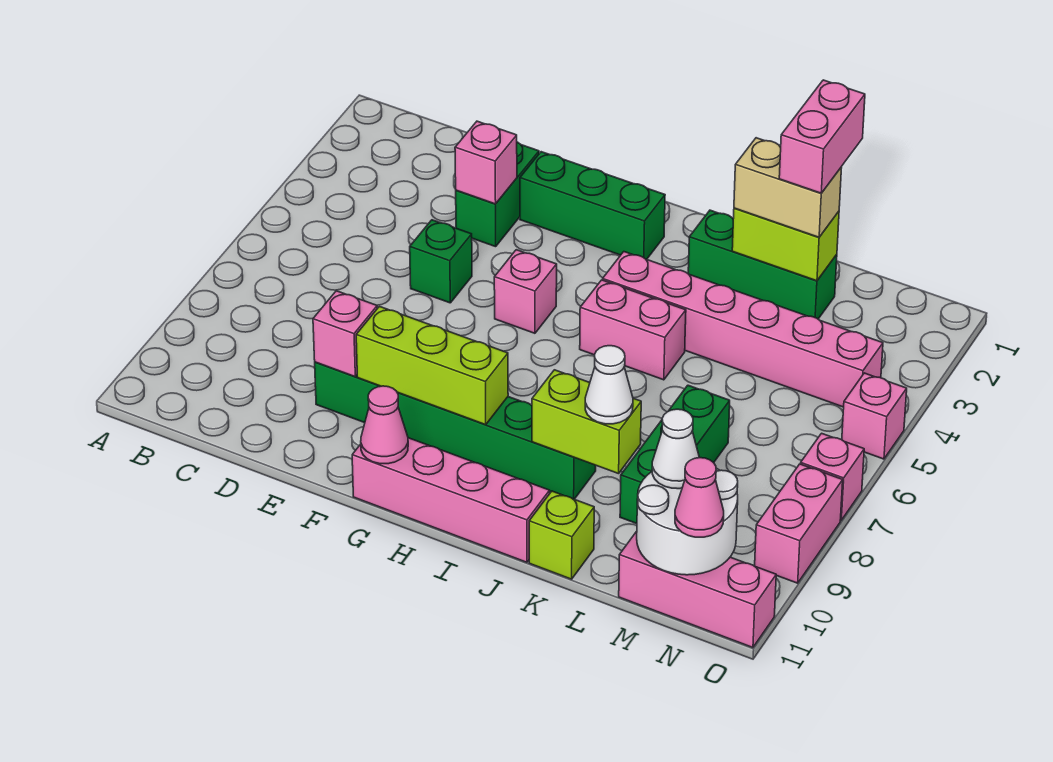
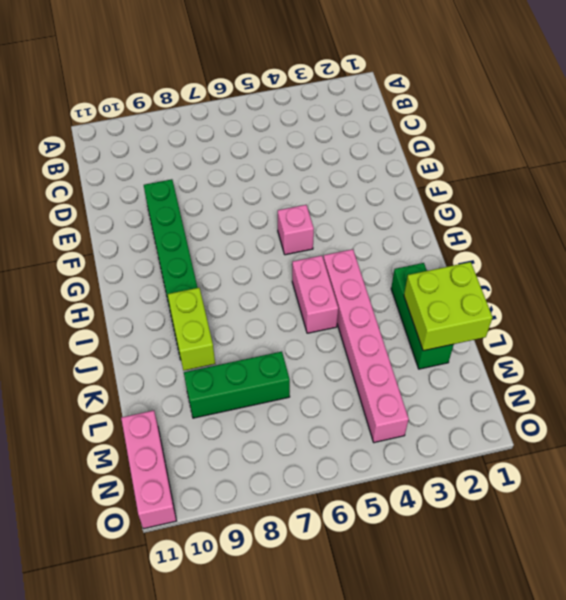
lime brick K1:L2 level 2 -> lime brick K2:L2 level 2
none -> green brick E2:E3 level 1
none -> green brick E5 level 1
none -> green brick F2:H2 level 1

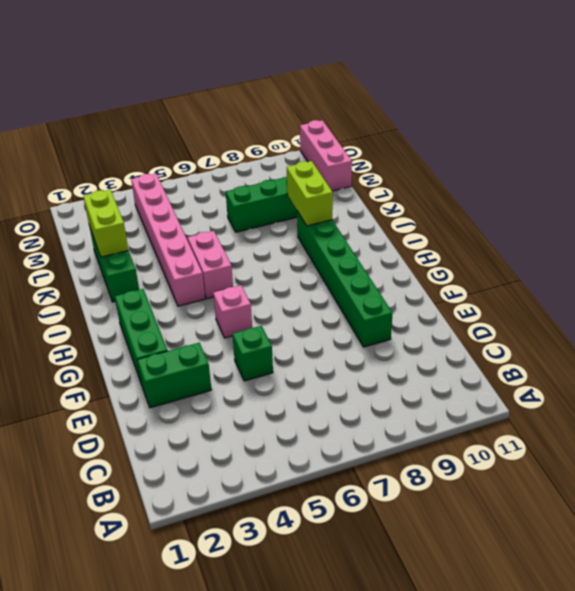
none -> pink brick G11:J11 level 1
none -> lime brick K11 level 1
none -> pink brick O5 level 1

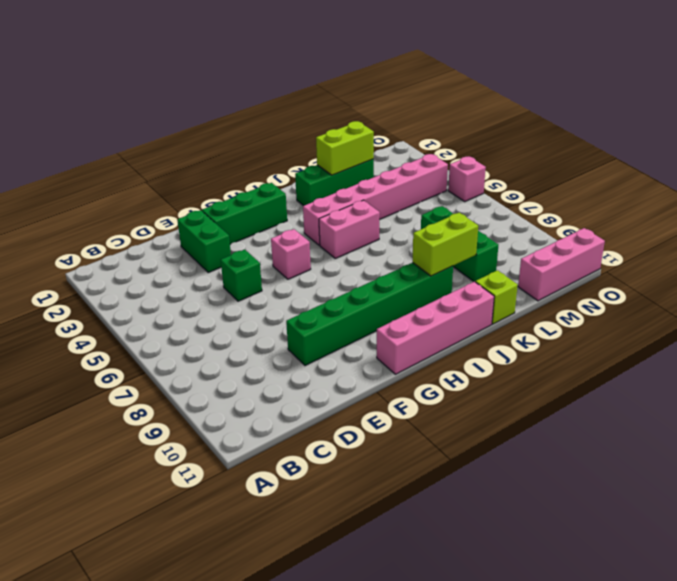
none -> pink brick O7 level 1
none -> pink brick O8:O9 level 1
none -> pink brick E3 level 2

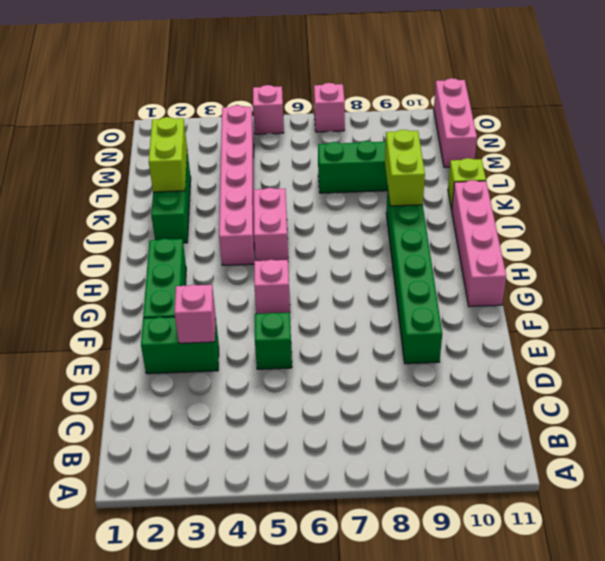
none -> pink brick O8:O9 level 1
none -> pink brick E9 level 2
none -> lime brick F9:H9 level 2

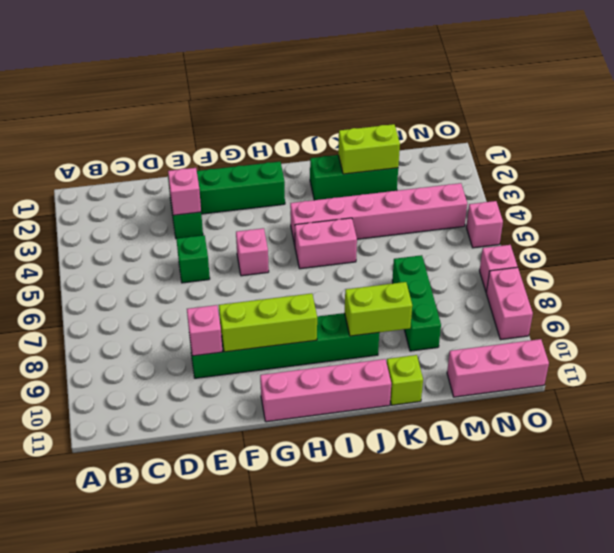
none -> pink cone G11 level 2
none -> white round brick M10:N11 level 2
none -> tan brick K2:L2 level 3

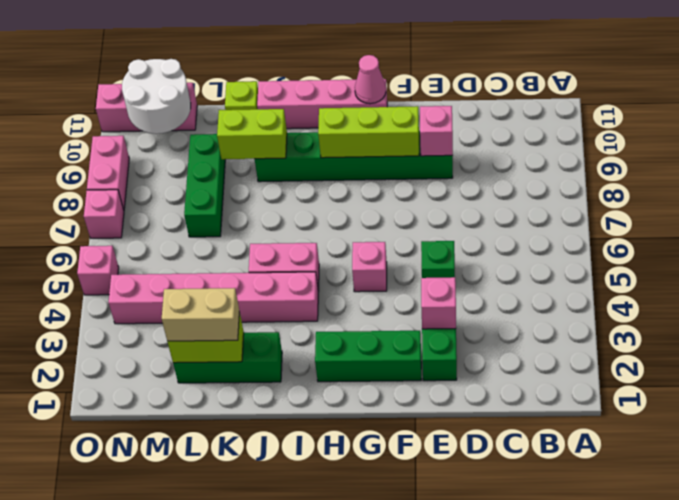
none -> white cone K9 level 3
none -> white cone M10 level 3
none -> pink cone N11 level 3

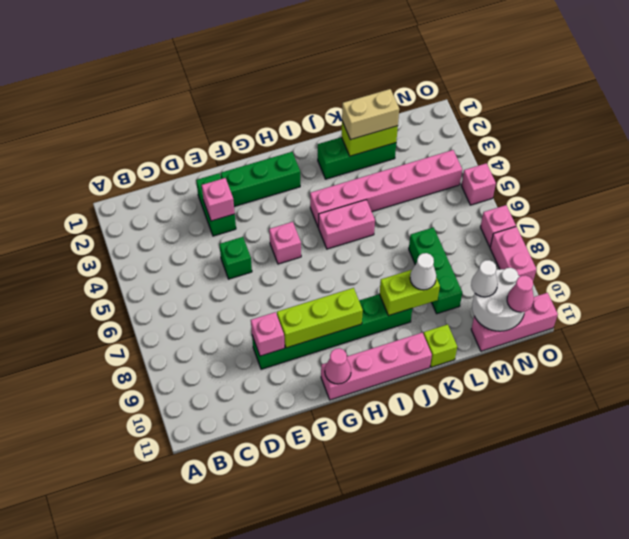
none -> pink brick L1:L2 level 4

